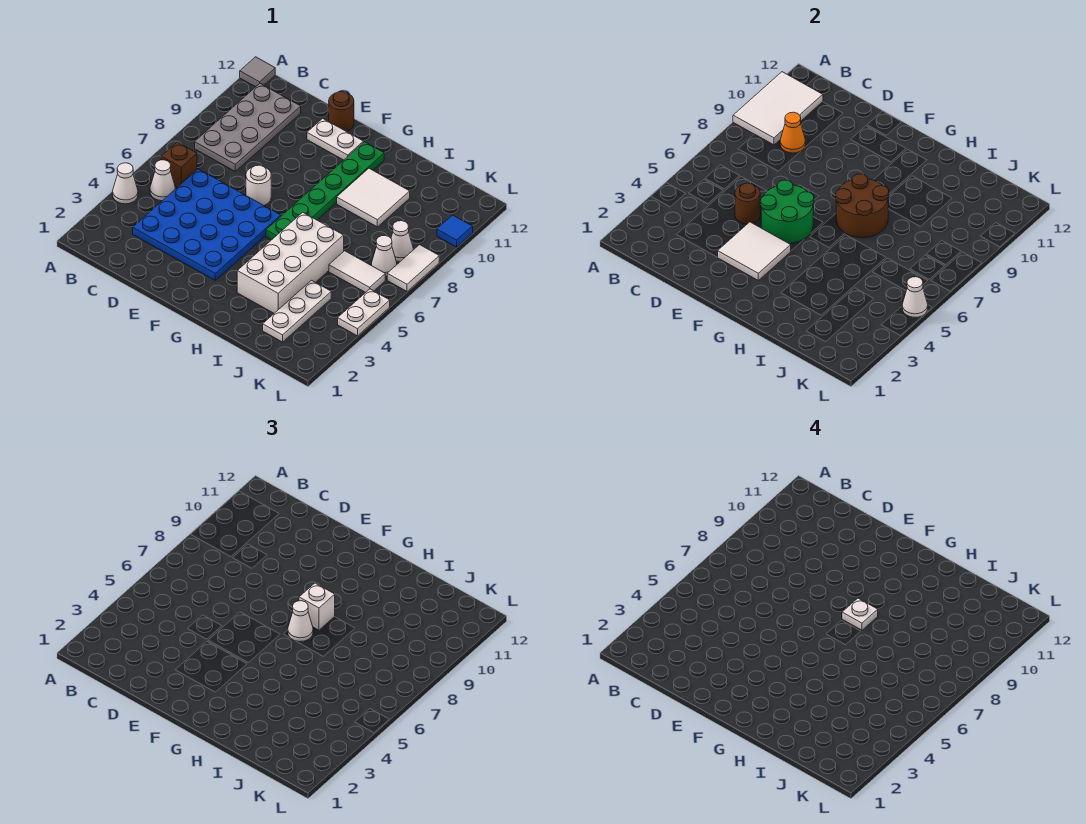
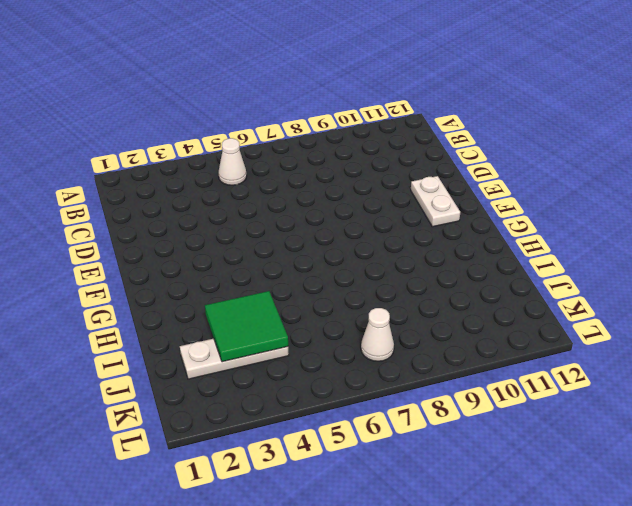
green tile I3:J4 level 2 -> none
none -> white cone A4 level 1
none -> grey tile A12 level 1
none -> brown brick B6 level 1

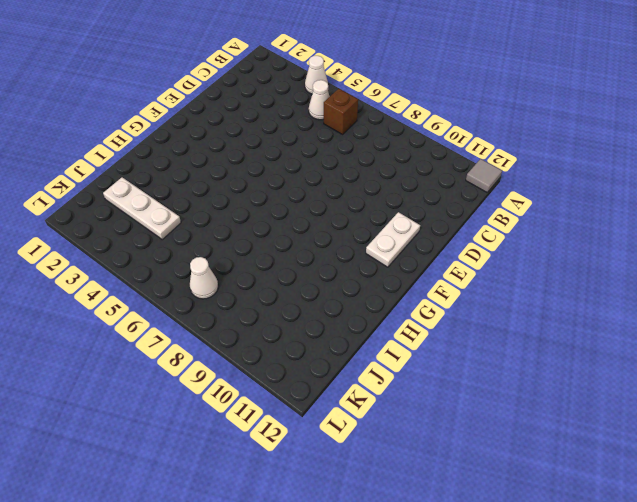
none -> grey plate B8:C11 level 1
none -> blue plate C3:F6 level 1
none -> white round brick E7 level 1

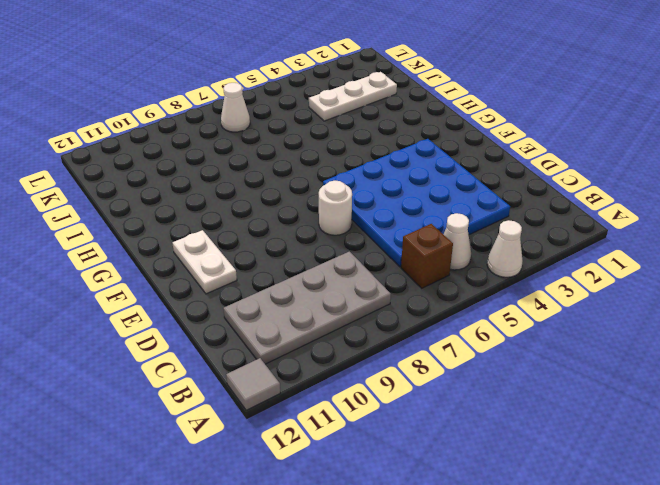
none -> brown round brick E12 level 1
none -> green plate G6:G11 level 1
none -> white brick H3:I6 level 1

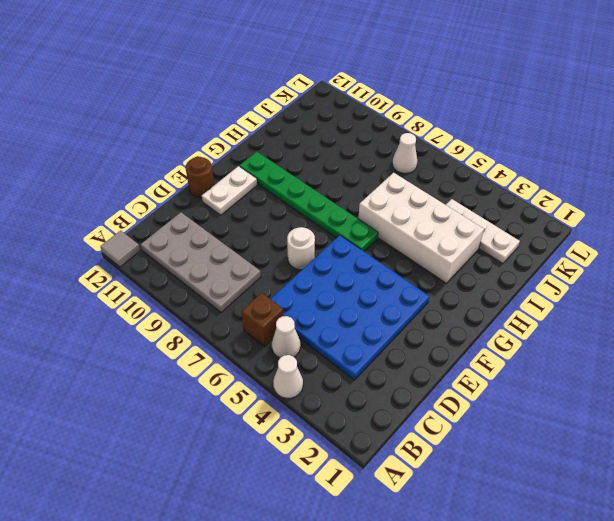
none -> white tile H9:I10 level 1
none -> white tile J6:K6 level 1
none -> white cone K8 level 1

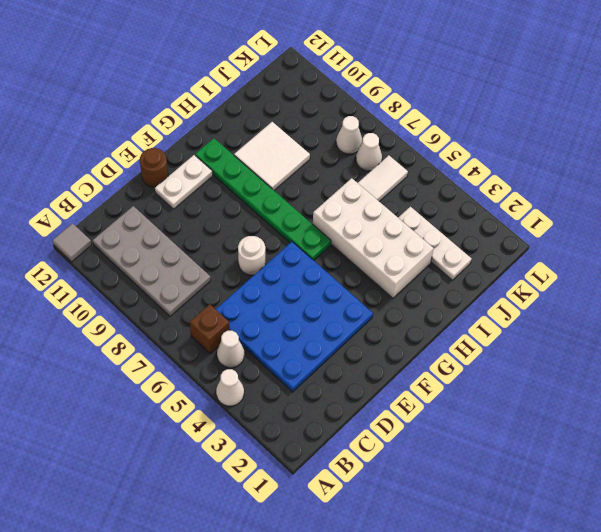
none -> white plate L4:L5 level 1
none -> white tile L7:L8 level 1
none -> blue tile L10 level 1

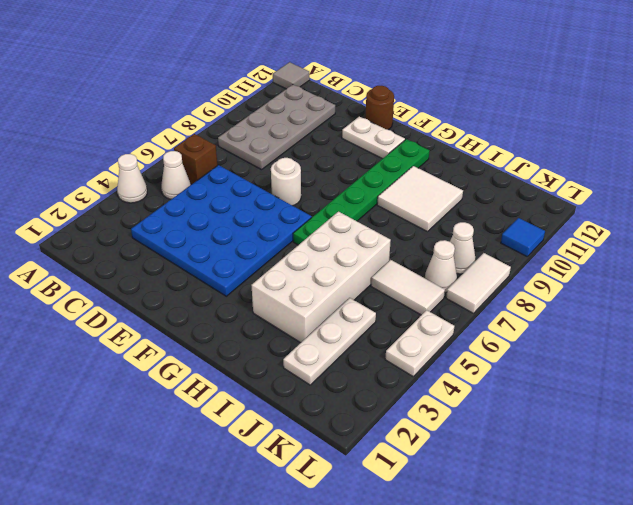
none -> white tile A9:B11 level 2
none -> orange cone C9 level 2
none -> brown round brick D5 level 2

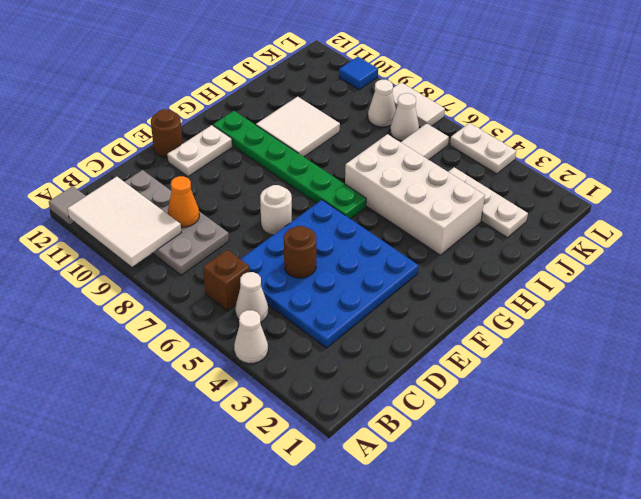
none -> white tile E3:F4 level 2
none -> green round brick E5:F6 level 2
none -> brown round brick G7:H8 level 2

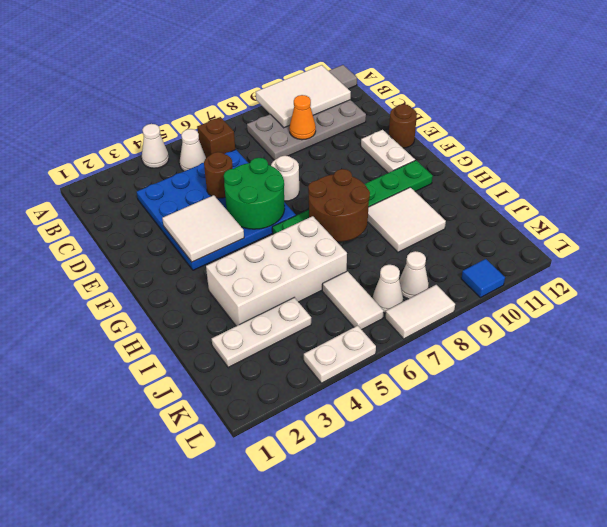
none -> white cone L5 level 2
none -> white cone G7 level 3
none -> white brick G8 level 3

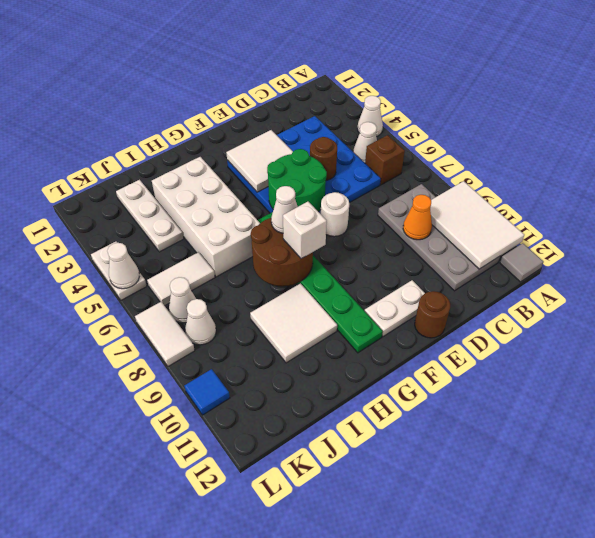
none -> white plate G8 level 4

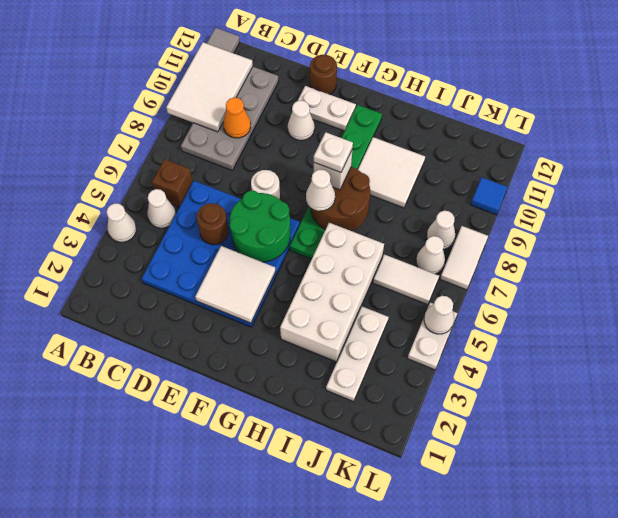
white cone E10 level 1 -> none

